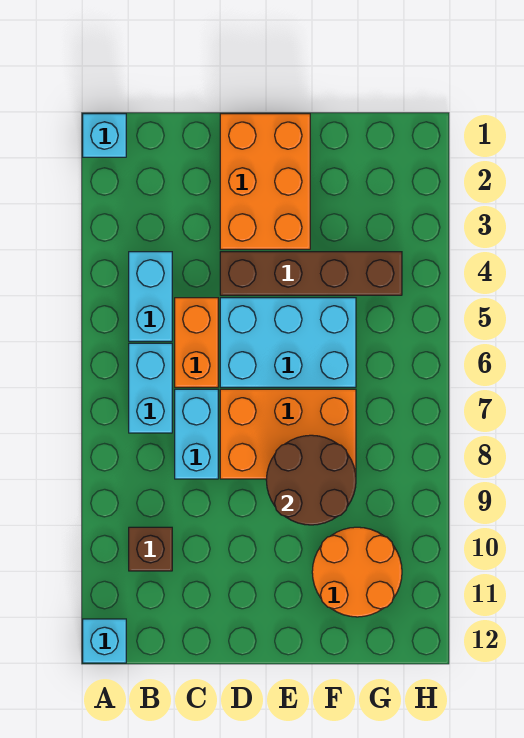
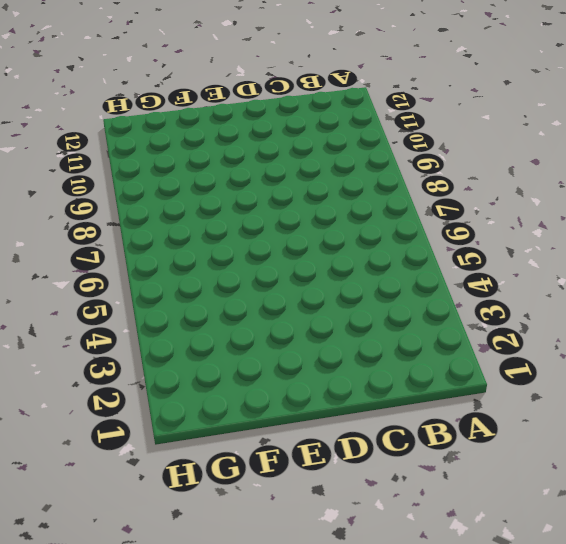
none -> cyan brick A1 level 1
none -> cyan brick A12 level 1
none -> cyan brick B4:B5 level 1

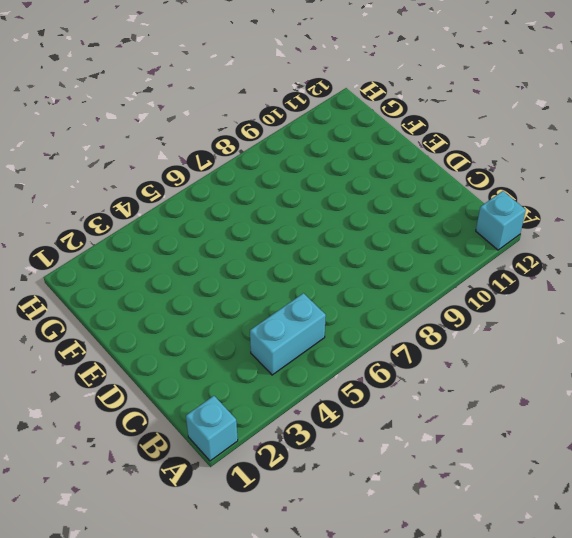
none -> cyan brick B6:B7 level 1
none -> brown brick B10 level 1
none -> orange brick C5:C6 level 1

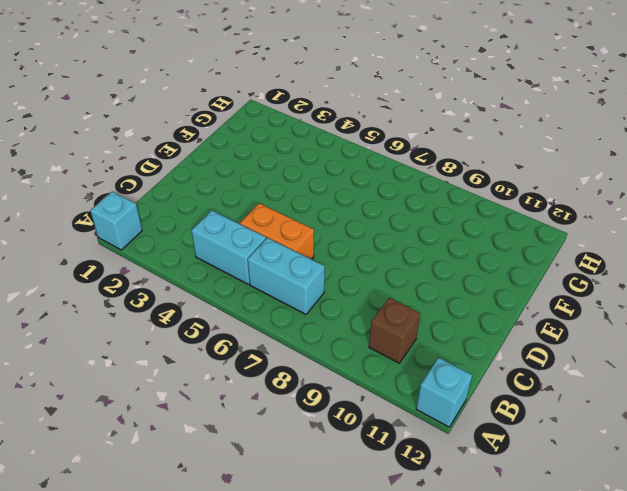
none -> cyan brick C7:C8 level 1
none -> orange brick D1:E3 level 1
none -> brown brick D4:G4 level 1

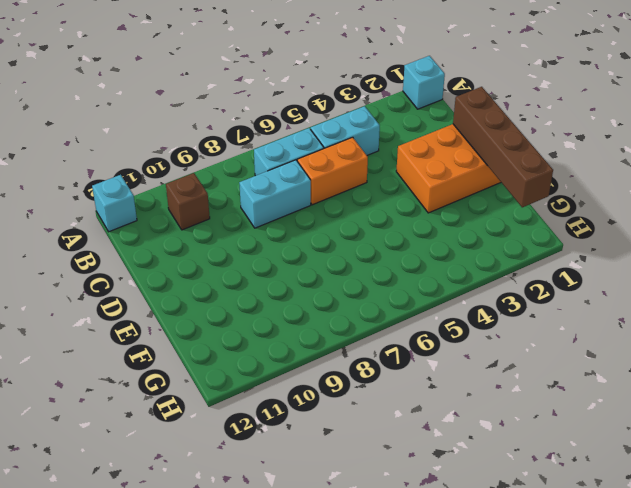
brown brick D1:G1 level 2 -> brown brick D4:G4 level 1
none -> cyan brick D5:F6 level 1
none -> orange brick D7:F8 level 1
none -> orange round brick F10:G11 level 1

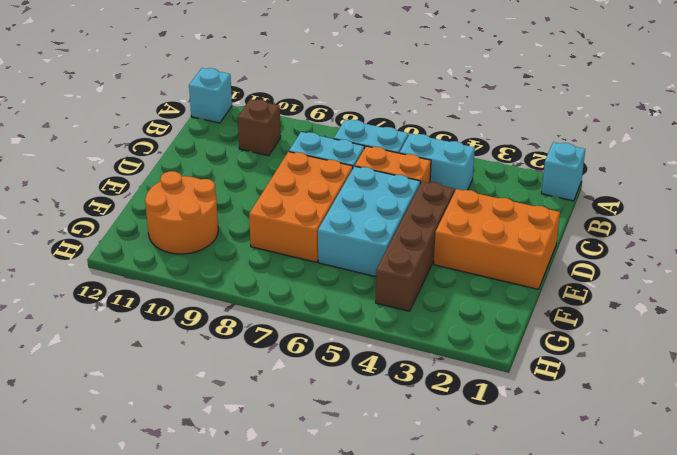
none -> brown round brick E8:F9 level 2

